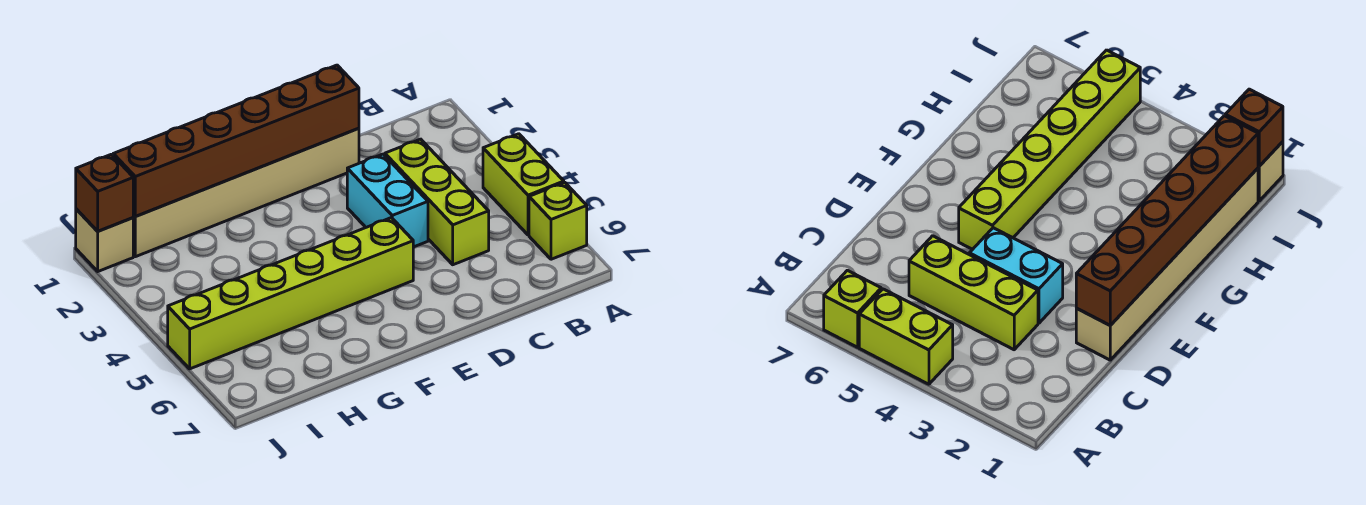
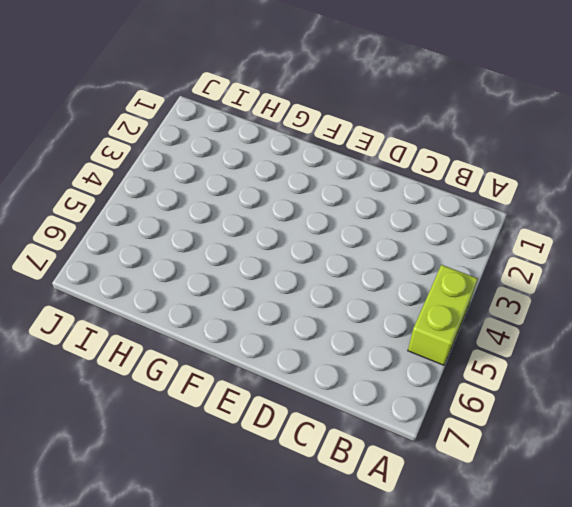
none -> lime brick A6 level 1
none -> lime brick C3:C5 level 1

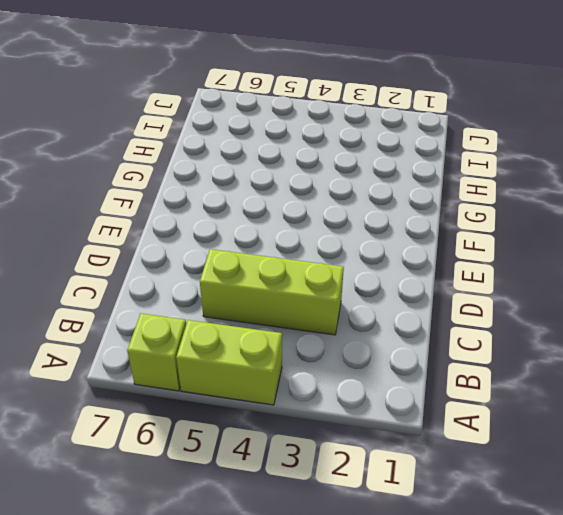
none -> tan brick D1:I1 level 1
none -> cyan brick D3:D4 level 1

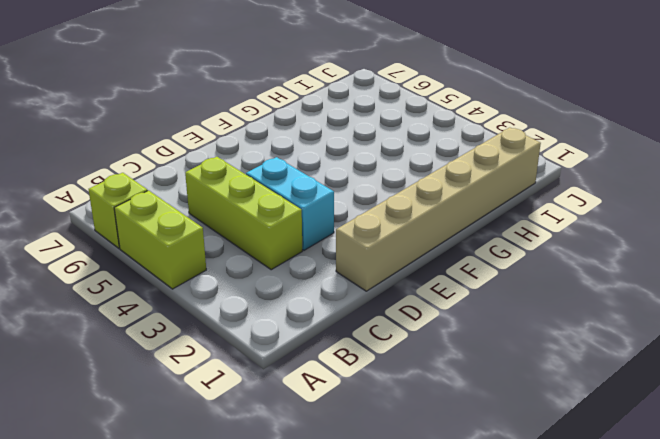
none -> lime brick E5:J5 level 1
none -> tan brick J1 level 1

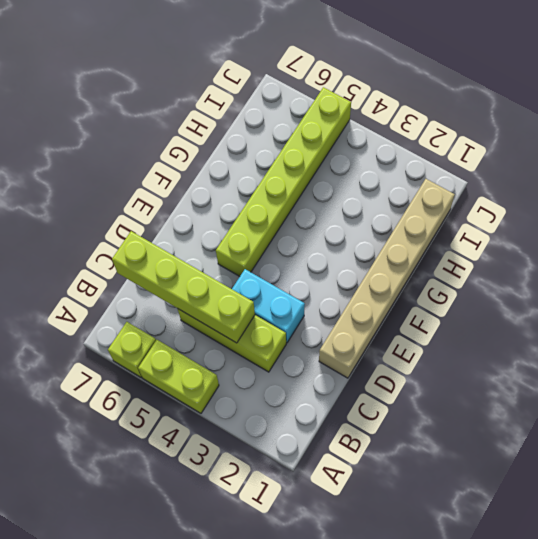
lime brick C4:C7 level 2 -> none
none -> tan brick J1 level 1
none -> brown brick D1:I1 level 2

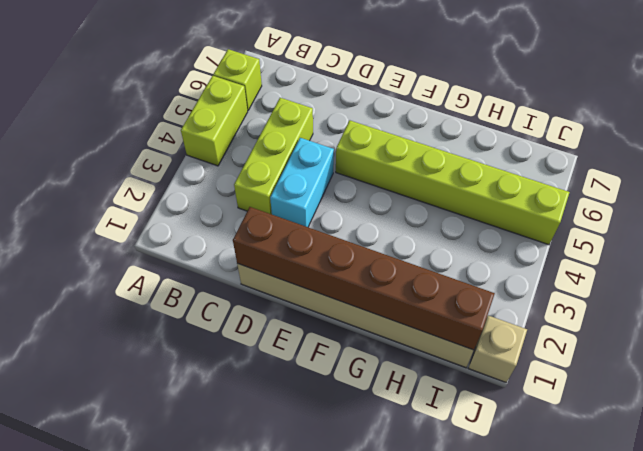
none -> brown brick J1 level 2

